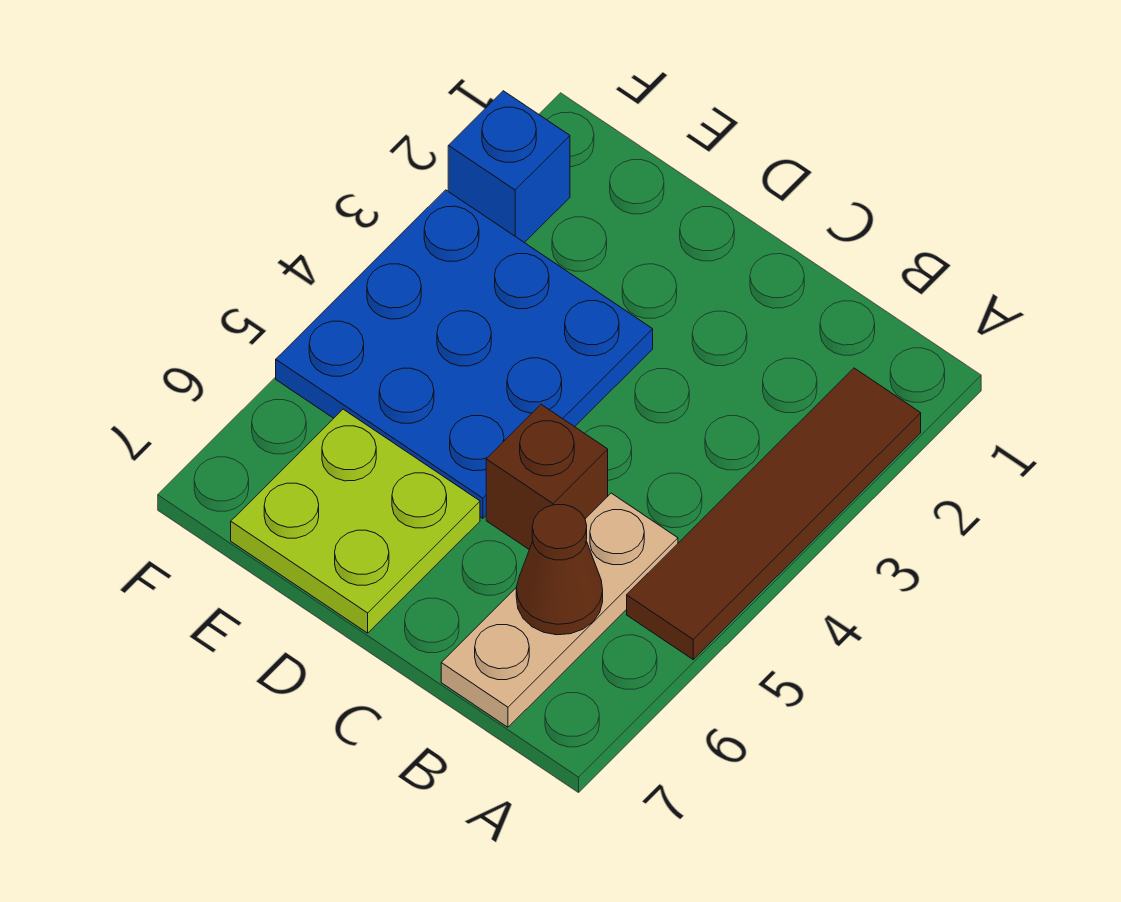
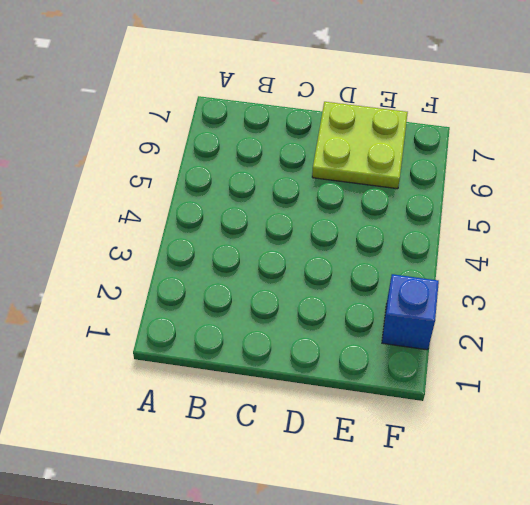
none -> brown tile A2:A5 level 1
none -> tan plate B5:B7 level 1

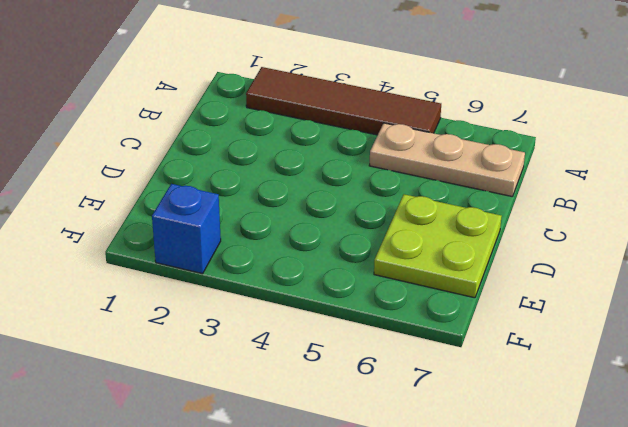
none -> brown brick C5 level 1
none -> blue plate D3:F5 level 1

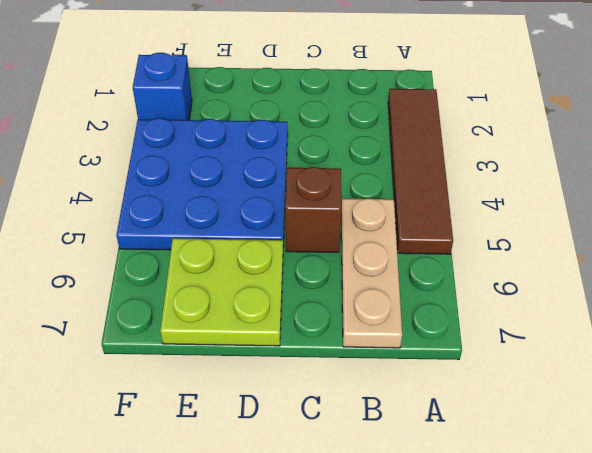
none -> brown cone B6 level 2

